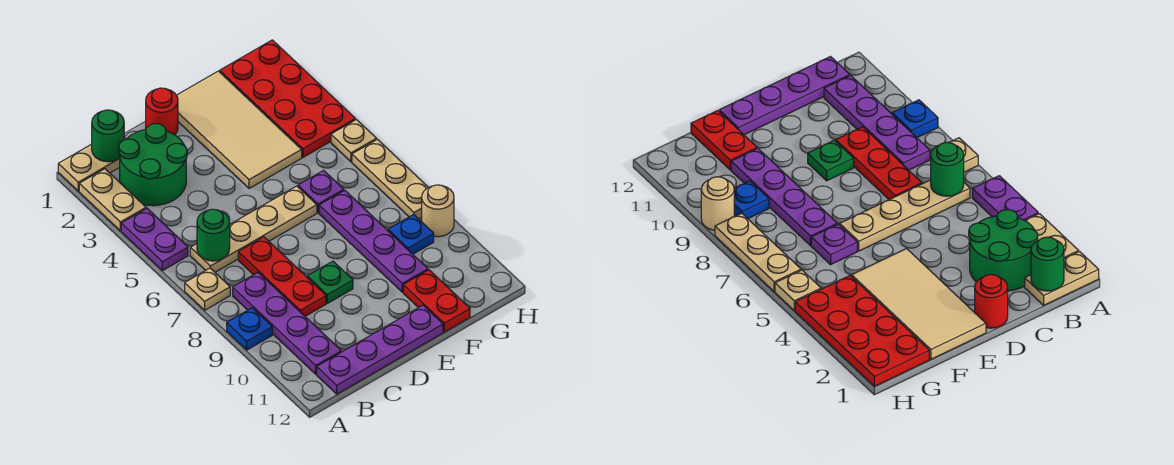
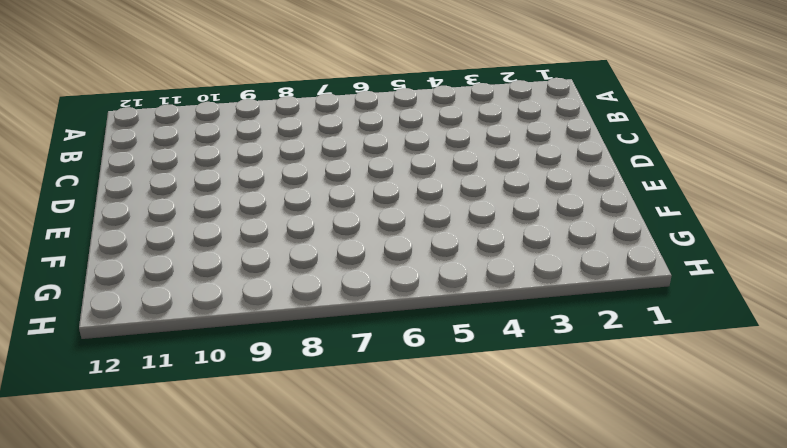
none -> tan plate A1:B1 level 1
none -> tan plate A2:A3 level 1
none -> purple plate A4:A5 level 1

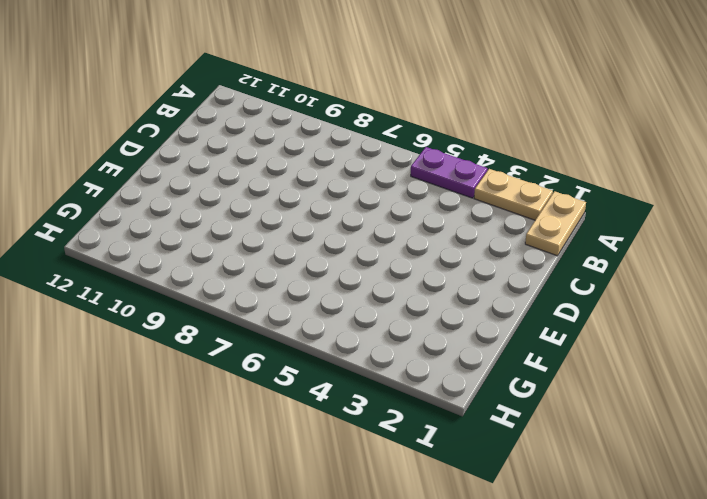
none -> tan plate A7 level 1
none -> blue plate A9 level 1
none -> green round brick B2:C3 level 1

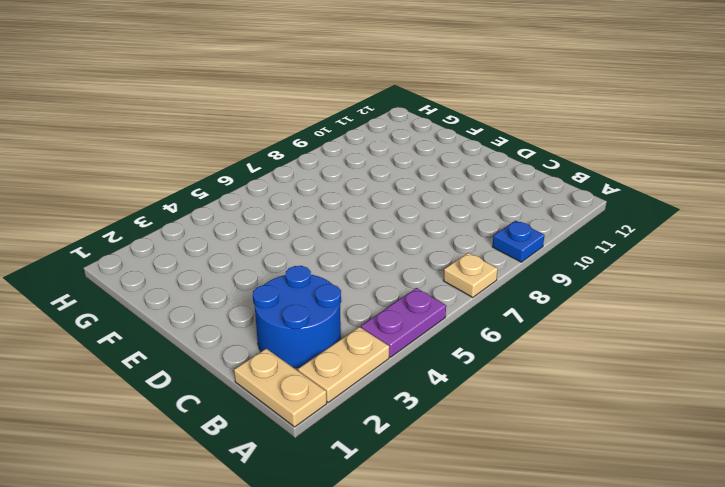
blue round brick B2:C3 level 1 -> green round brick B2:C3 level 1
none -> tan plate B6:E6 level 1
none -> purple plate B8:B11 level 1
none -> purple plate B12:E12 level 1

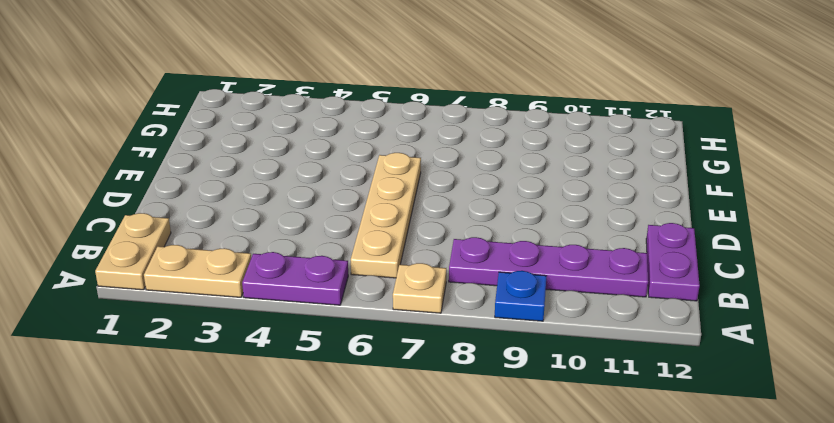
purple plate B12:C12 level 1 -> purple plate B12:E12 level 1
none -> green round brick B2:C3 level 1
none -> red plate C7:C9 level 1
none -> red round brick D1 level 1

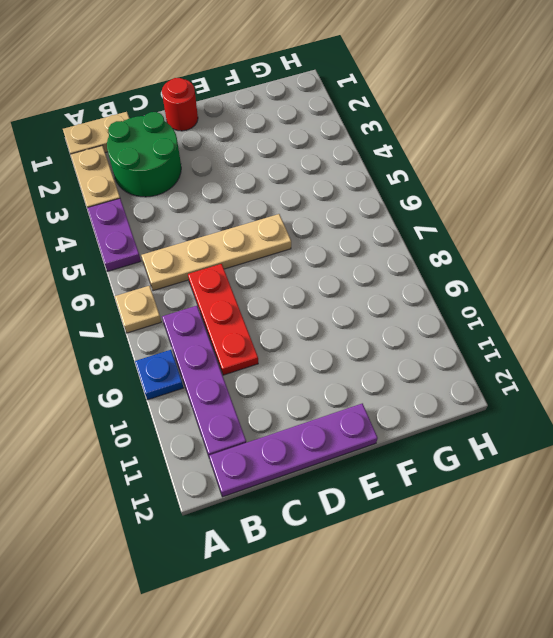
none -> green plate D9 level 1
none -> tan tile E1:F4 level 1
none -> purple plate F6 level 1

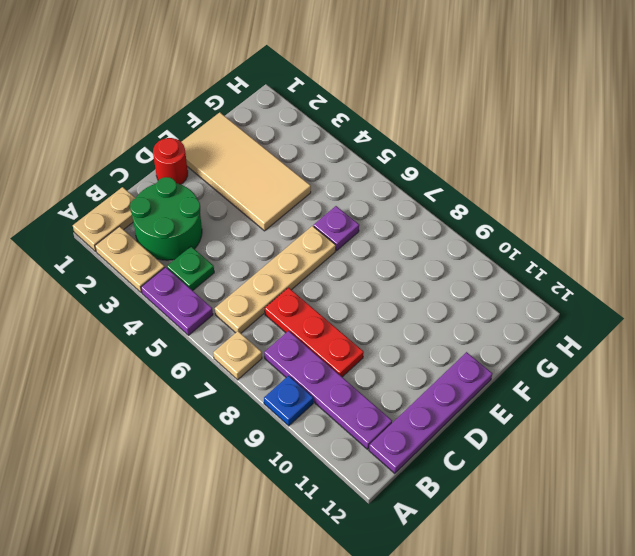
green plate B4 level 1 -> green plate D9 level 1
none -> purple plate F7:F10 level 1
none -> red plate F11:F12 level 1
none -> red plate G1:H4 level 1

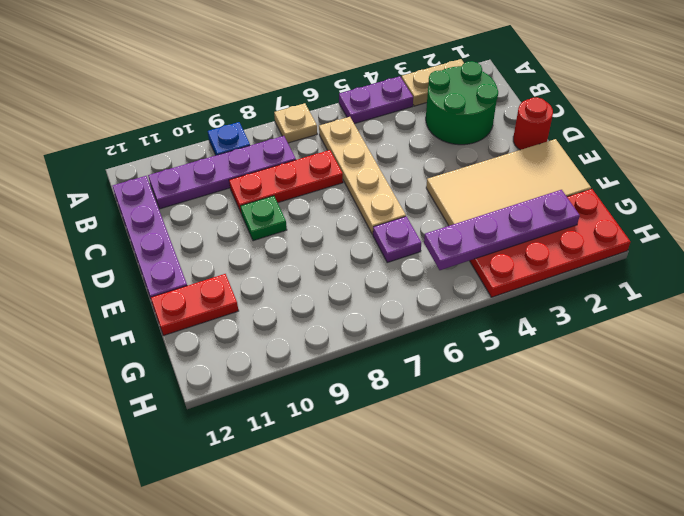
purple plate G2:G5 level 2 -> purple plate F7:F10 level 1
none -> tan plate A1:B1 level 1
none -> blue plate G9 level 1
none -> tan plate H5 level 1

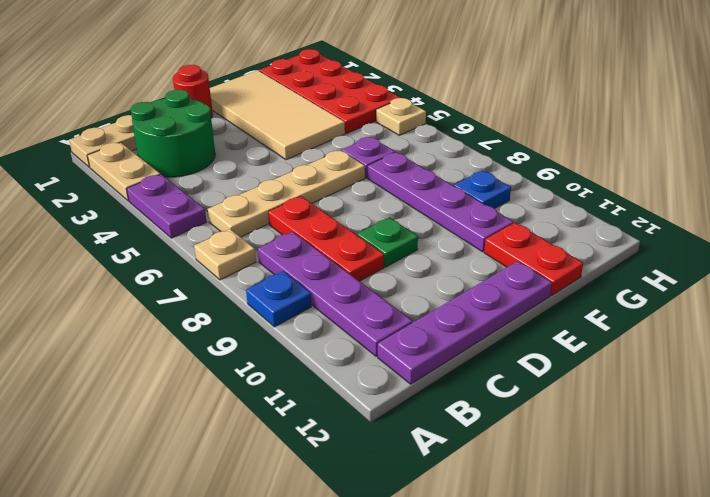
none -> tan plate H6:H8 level 1
none -> tan round brick H9 level 1
none -> green round brick B1 level 2

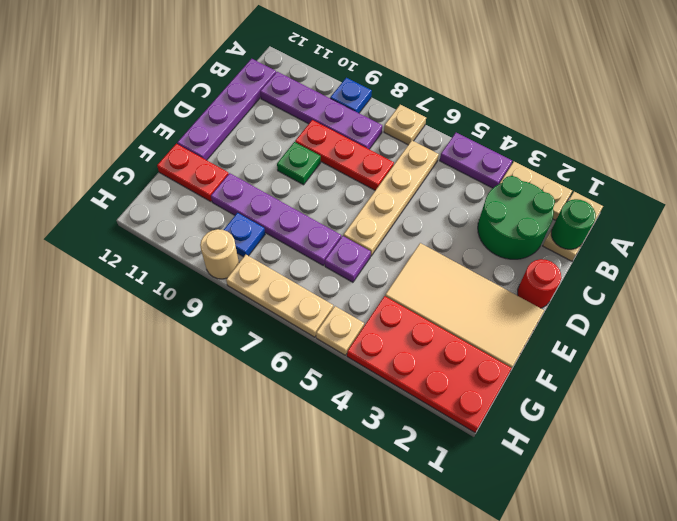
none -> green round brick B6 level 2

